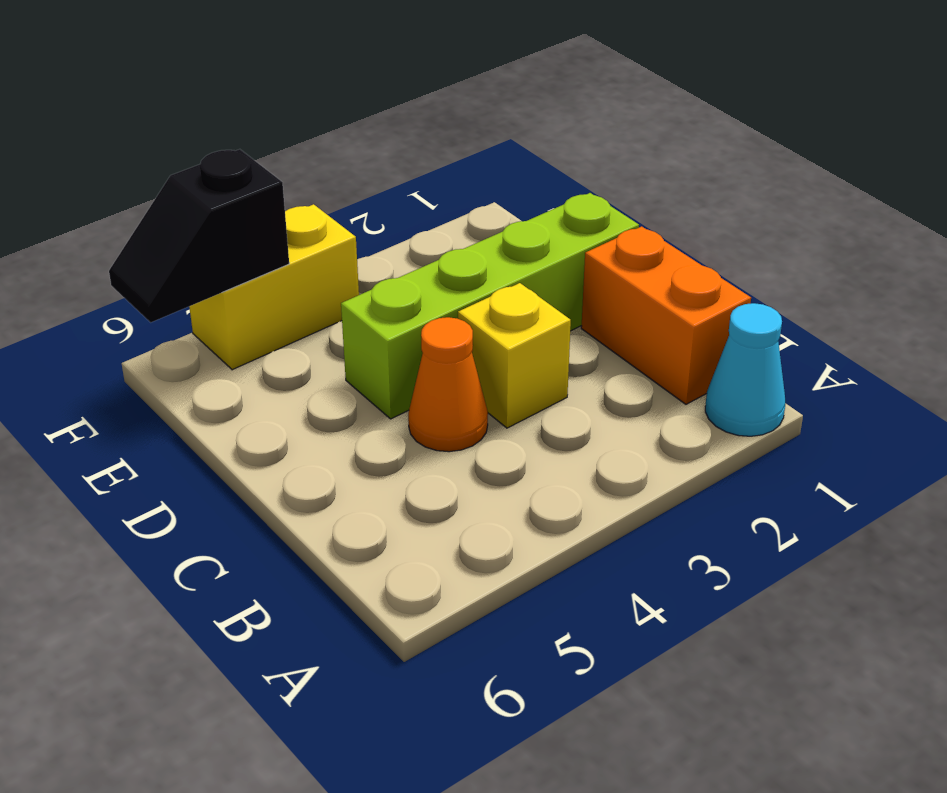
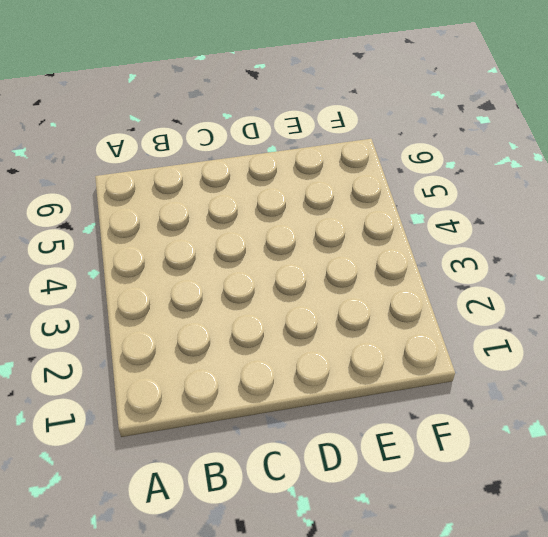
none -> cyan cone A1 level 1
none -> orange brick B1:C1 level 1

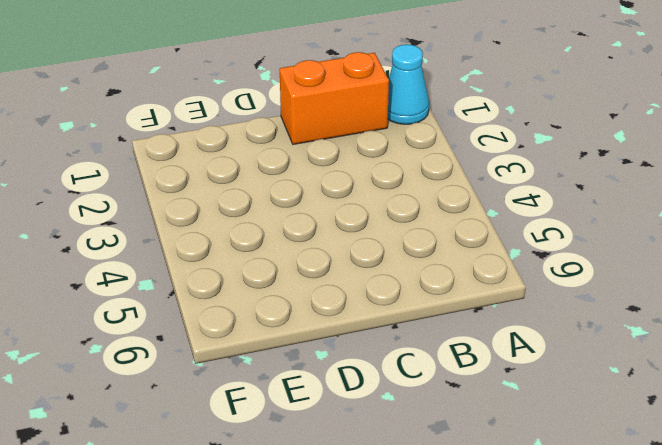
none -> yellow brick C3 level 1
none -> orange cone C4 level 1

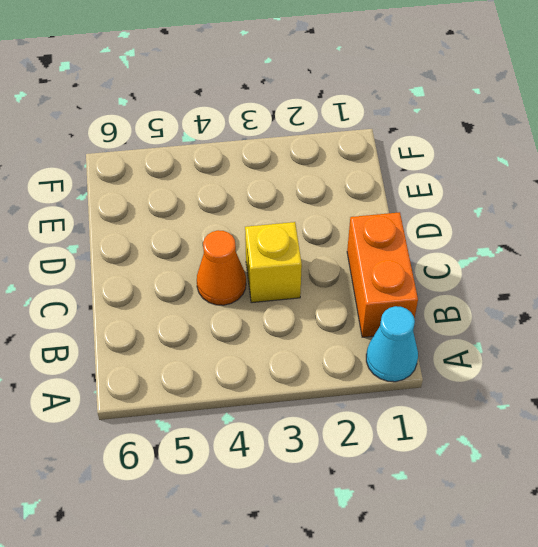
none -> lime brick D1:D4 level 1
none -> yellow brick F4:F5 level 1

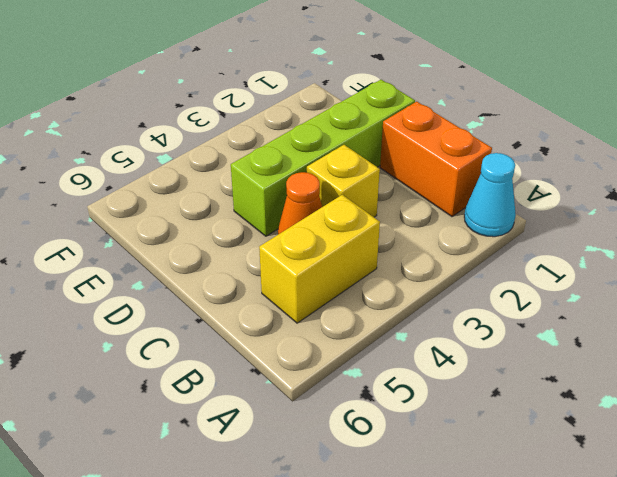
yellow brick B4:B5 level 1 -> yellow brick F4:F5 level 1
none -> black slope F5:F6 level 2 top 5

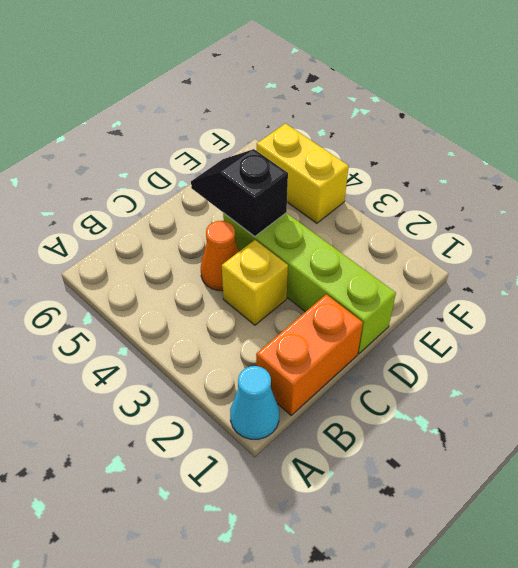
black slope D4:D5 level 2 top 4 -> black slope F5:F6 level 2 top 5

